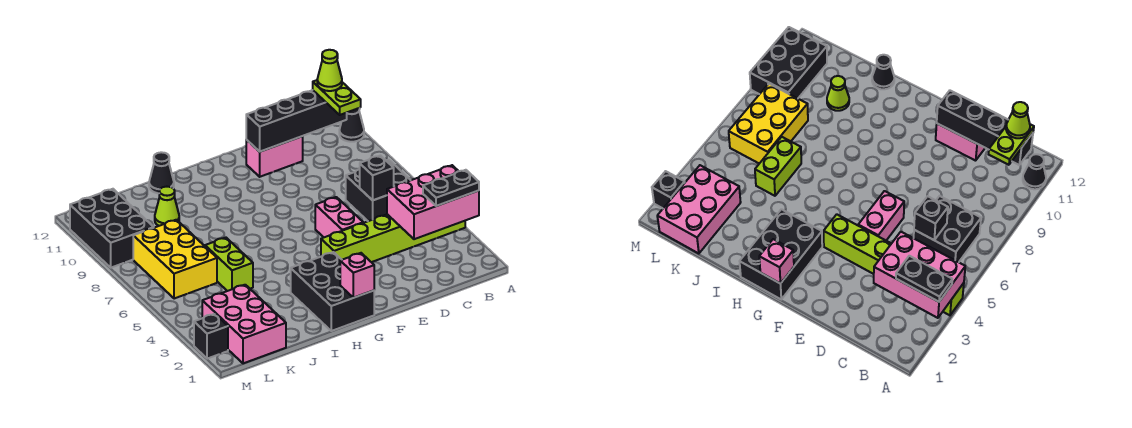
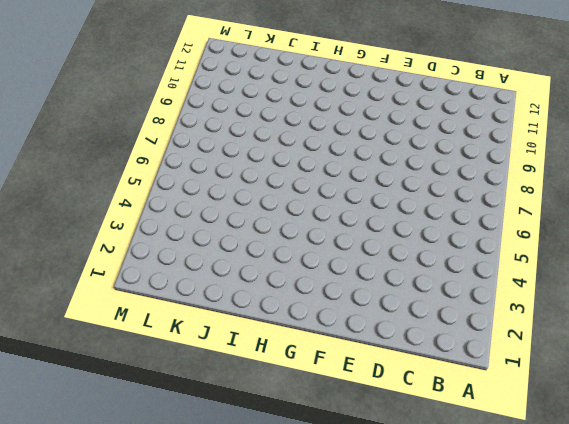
none -> lime brick A4:F4 level 1
none -> black cone A11 level 1
none -> black brick B6:C7 level 1

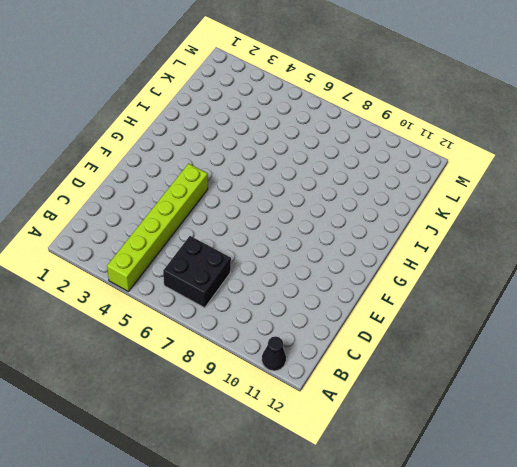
none -> pink brick D11:E11 level 1
none -> pink brick E5:E6 level 1
none -> black brick G1:H3 level 1

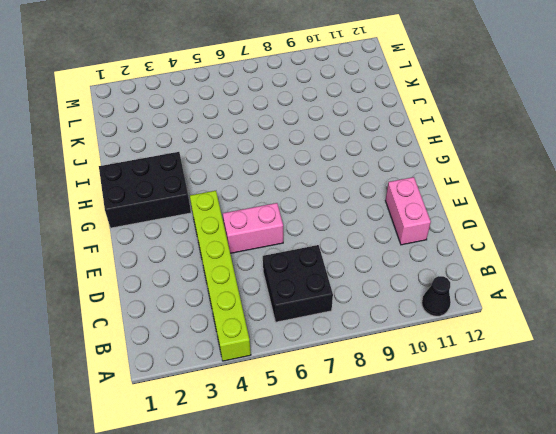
none -> black cone I12 level 1
none -> lime brick J5:J6 level 1
none -> lime cone J10 level 1

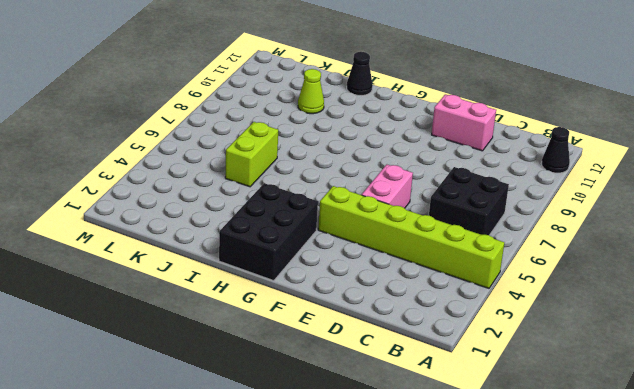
none -> pink brick K1:L3 level 1
none -> yellow brick K6:L8 level 1
none -> black brick L9:M11 level 1

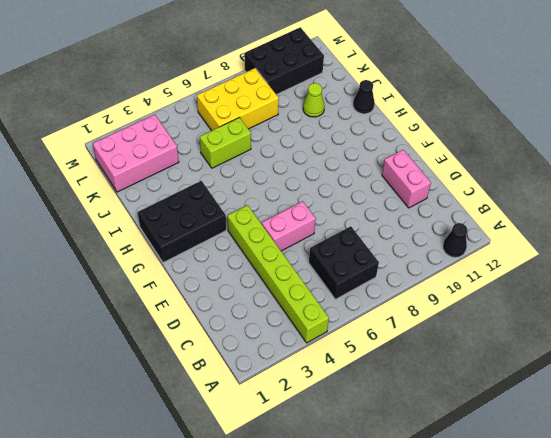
none -> black brick M2 level 1
none -> pink brick A3:C4 level 2
none -> black brick B11:E11 level 2

